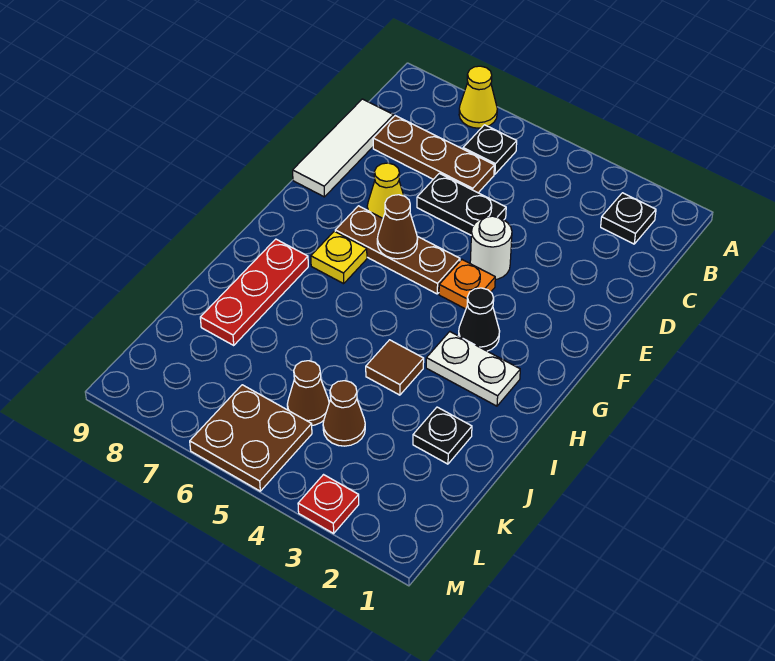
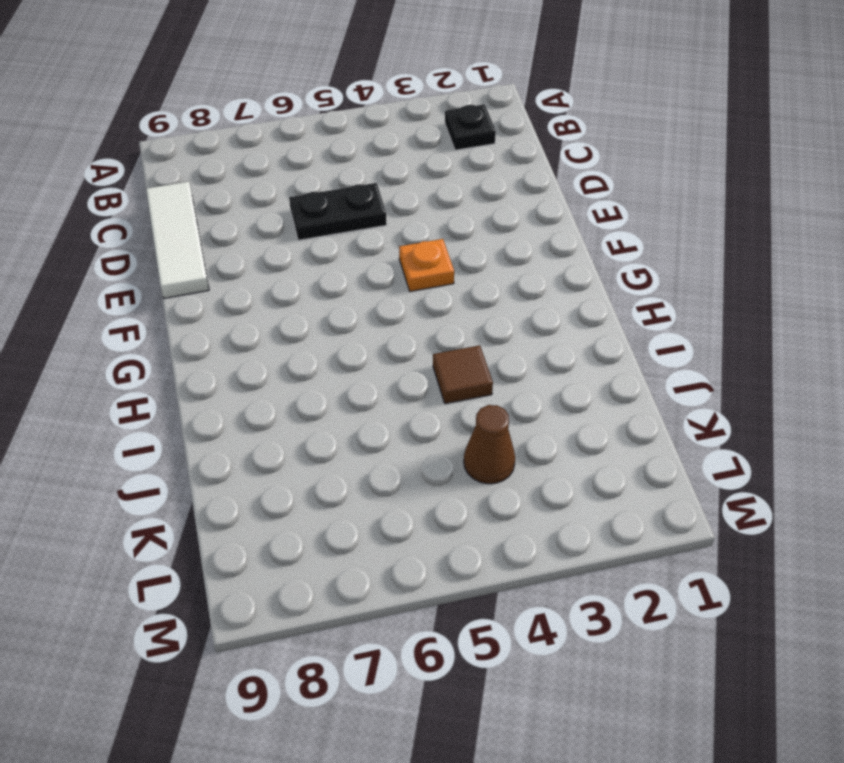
none -> yellow cone A7 level 1
none -> black plate B6 level 1
none -> brown plate C6:C8 level 1

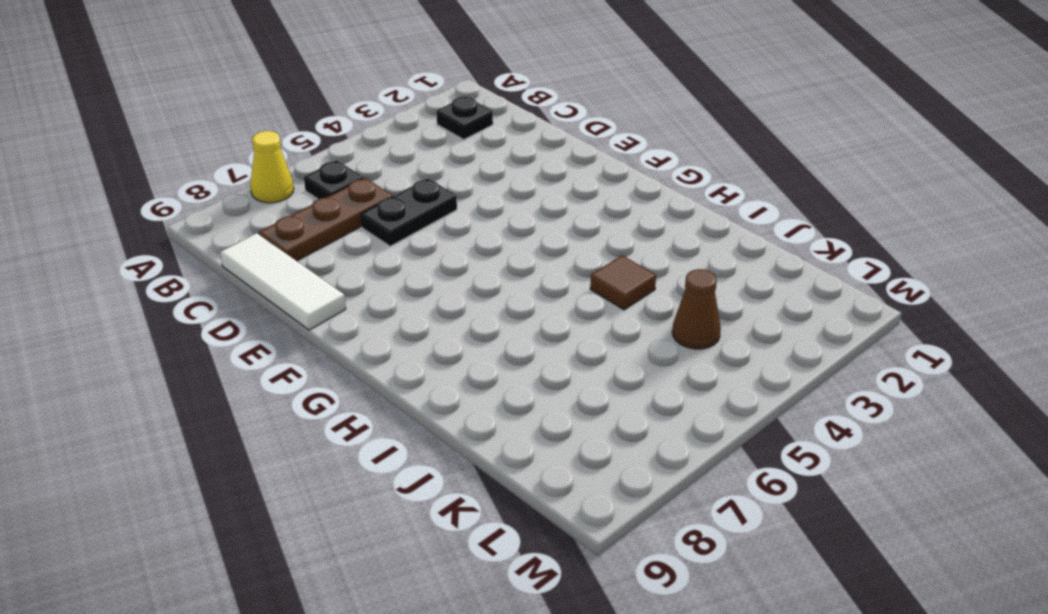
none -> white round brick E4 level 1
none -> yellow cone E7 level 1
none -> orange plate F4 level 1

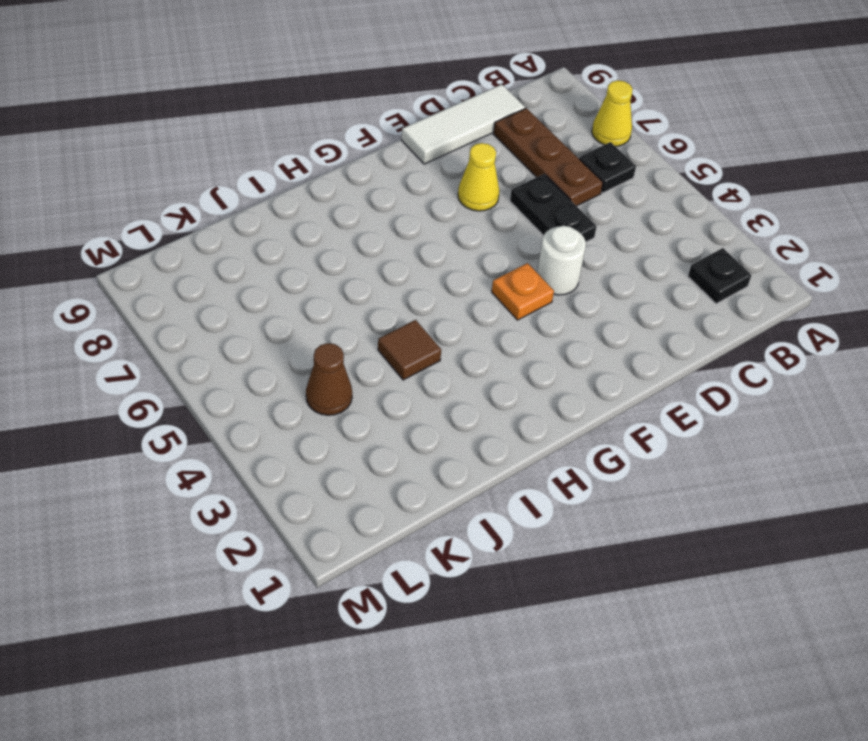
none -> brown plate F5:F7 level 1
none -> black cone G3 level 1
none -> yellow plate G7 level 1

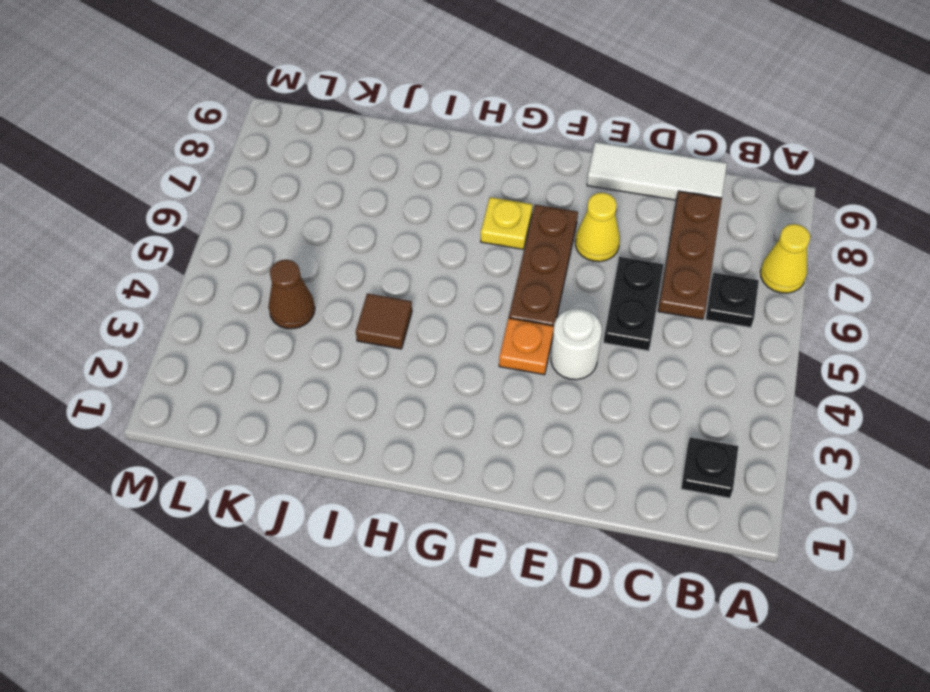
none -> black cone G3 level 1
none -> white plate H2:H3 level 1
none -> red plate H8:J8 level 1

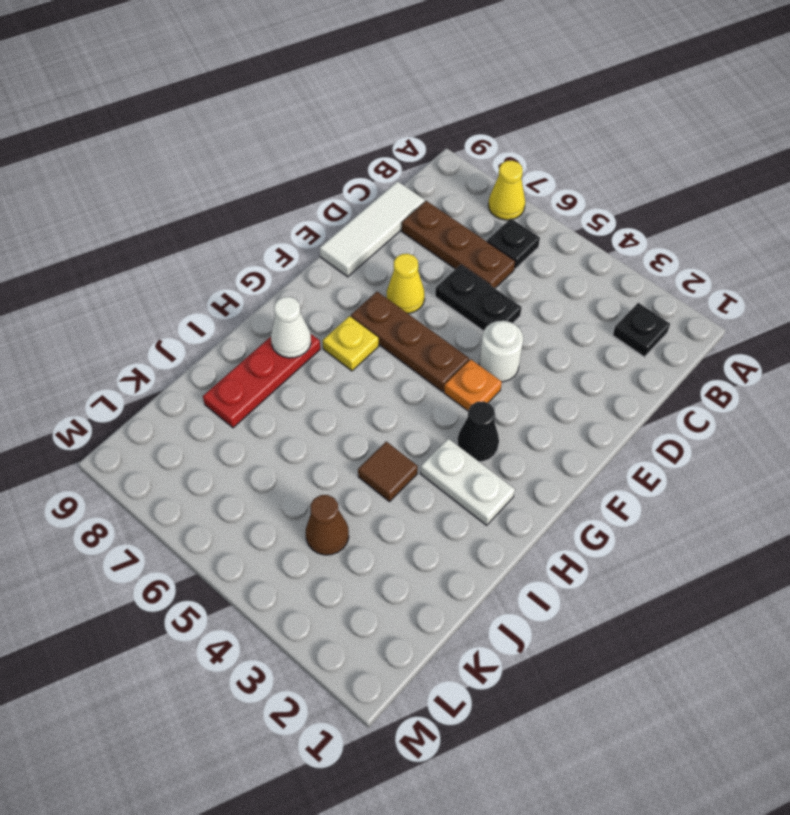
white cone H8 level 2 -> none
none -> black plate J2 level 1
none -> brown cone K5 level 1
none -> brown plate L5:M6 level 1

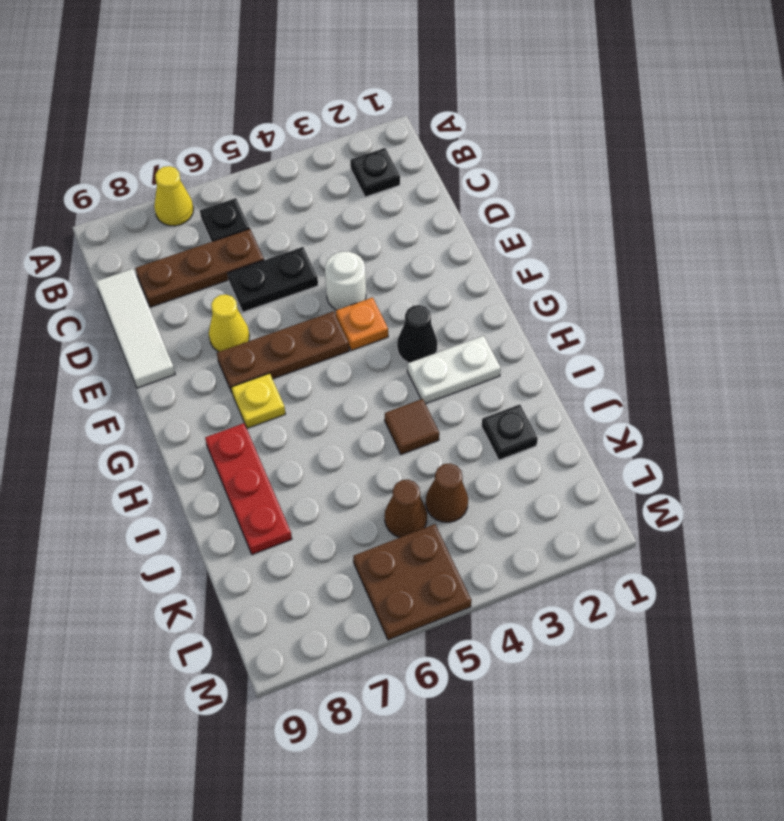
none -> red plate M3 level 1
none -> brown cone F6 level 2

